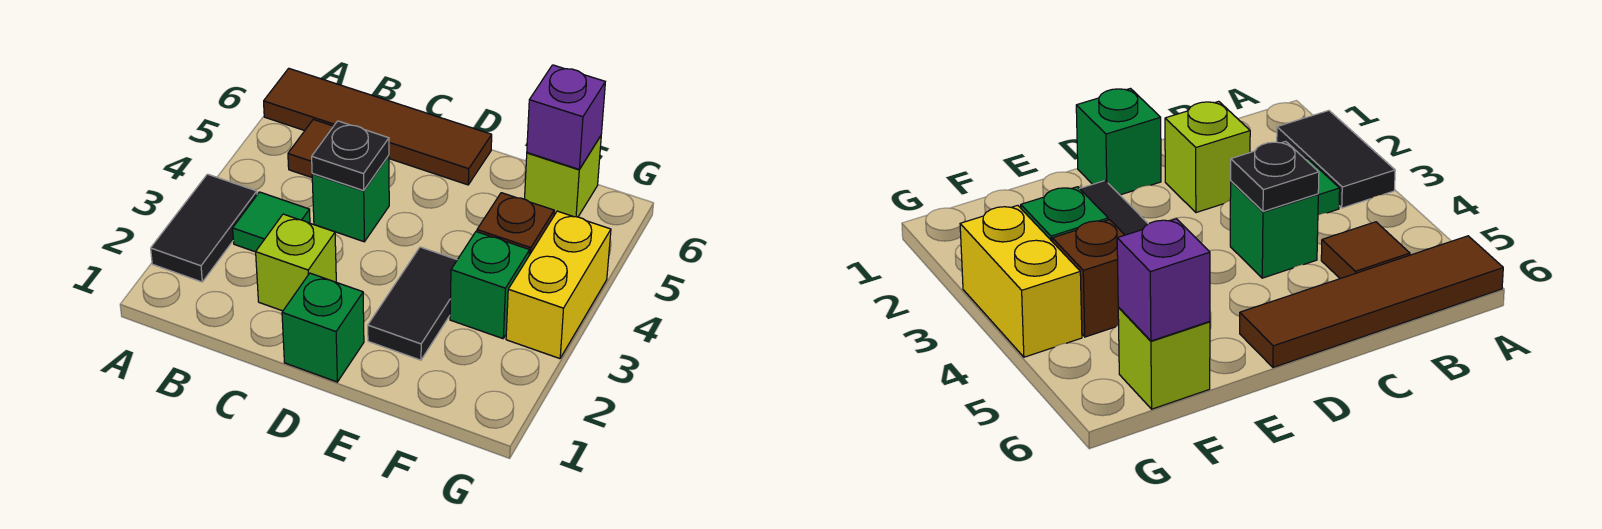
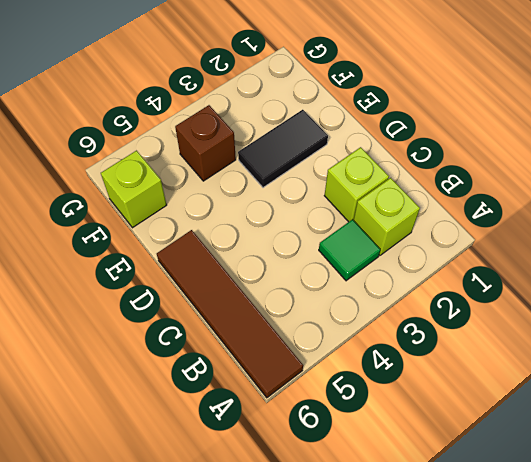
lime brick B2 level 1 -> none
none -> black tile A2:A3 level 1
none -> brown tile B5 level 1
none -> green brick C4 level 1

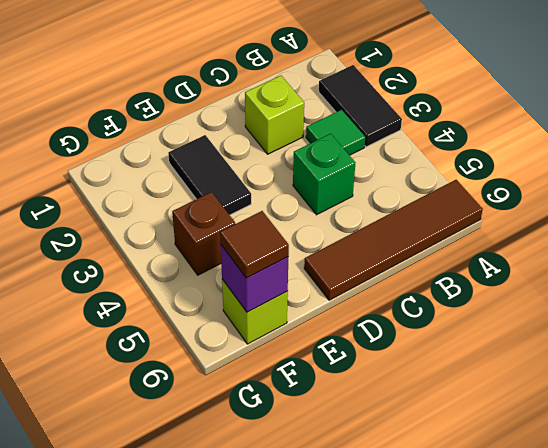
brown tile F6 level 3 -> brown tile B5 level 1
none -> green brick D1 level 1
none -> green brick F3 level 1
none -> yellow brick G3:G4 level 1

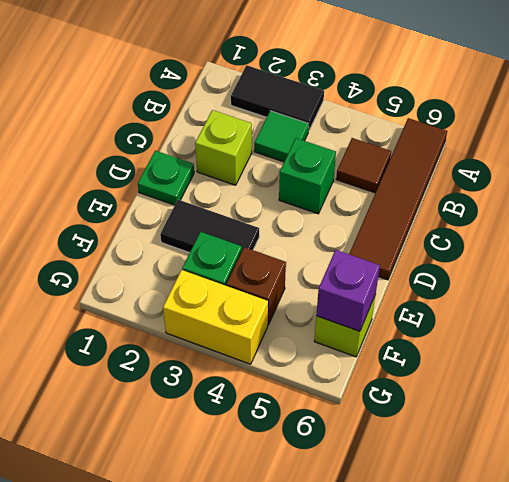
green plate D1 level 1 -> green brick D1 level 1
none -> black plate C4 level 2

